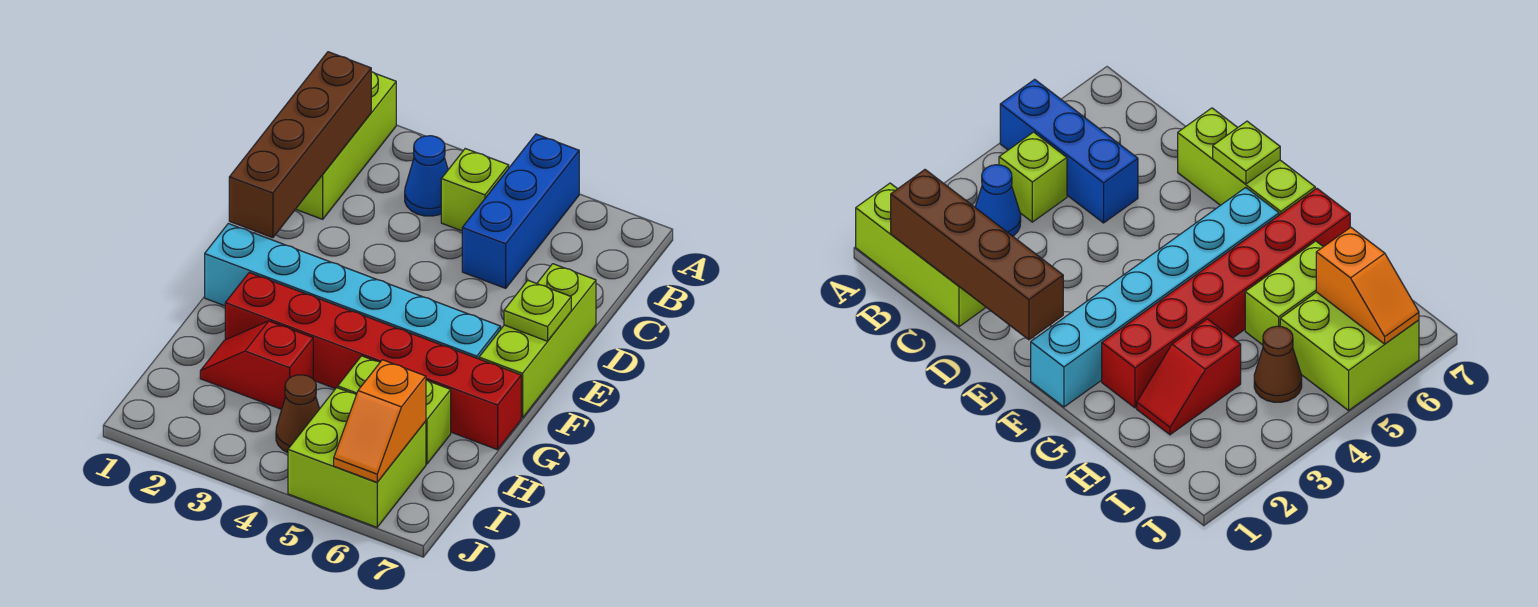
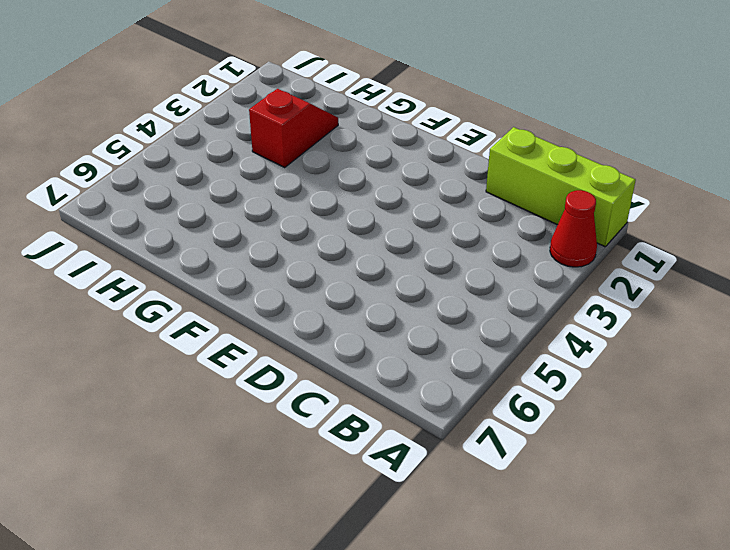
red cone A2 level 1 -> none
none -> blue brick A5:C5 level 1
none -> blue cone B3 level 1
none -> lime brick B4 level 1

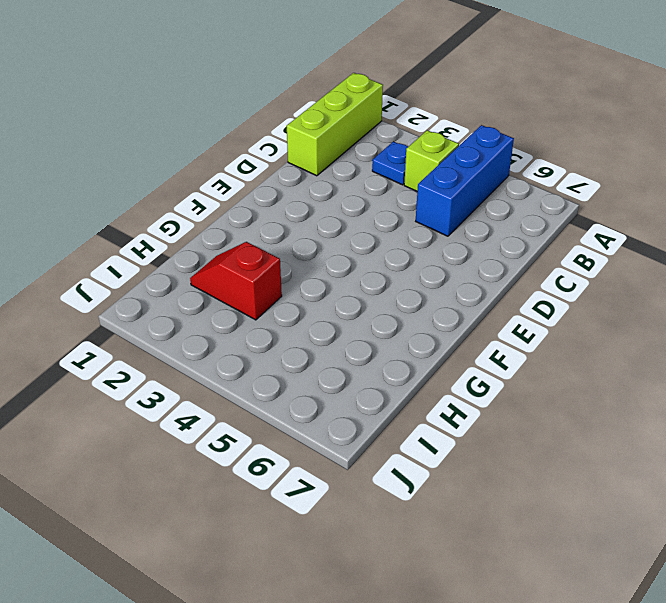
blue plate B3 level 1 -> blue cone B3 level 1
none -> lime brick D7:F7 level 1
none -> cyan brick F1:F6 level 1
none -> red brick G2:G7 level 1

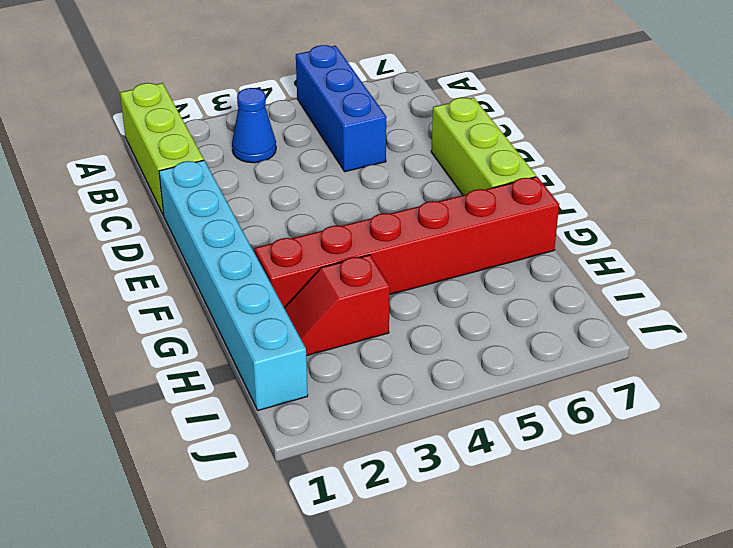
cyan brick D1:I1 level 1 -> cyan brick F1:F6 level 1
none -> lime brick B4 level 1
none -> lime brick H5:H6 level 1
none -> brown cone I4 level 1

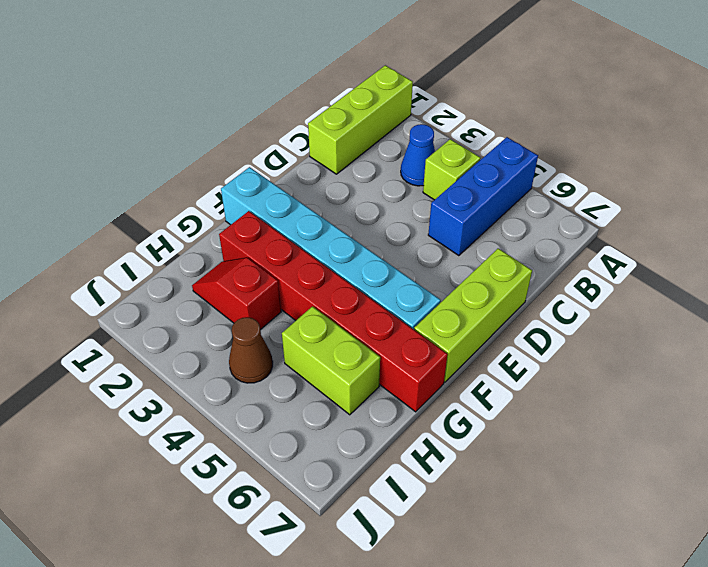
none -> lime brick I5:J6 level 1
none -> brown brick B1:E1 level 2
none -> lime plate E7 level 2

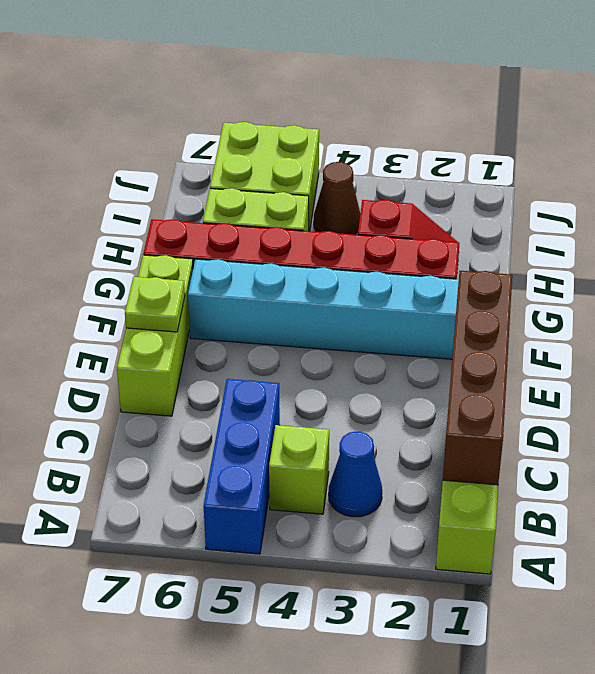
none -> orange slope I6:J6 level 2 top I

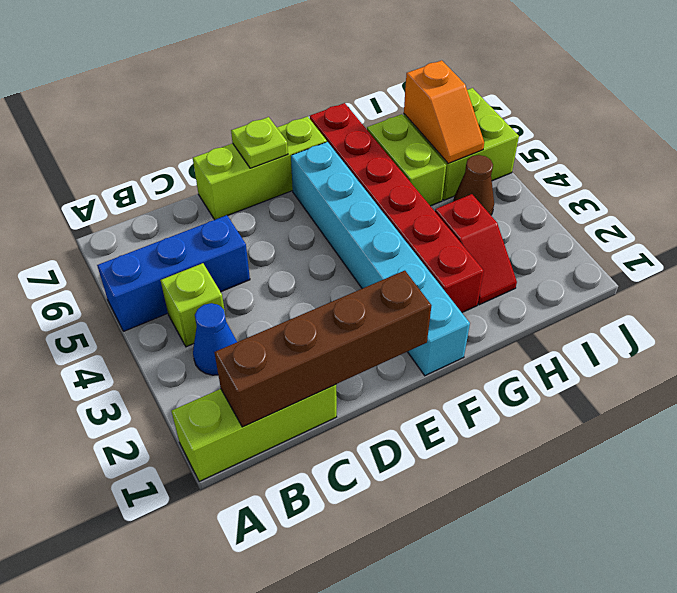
orange slope I5:I6 level 2 top 6 -> orange slope I6:J6 level 2 top I

